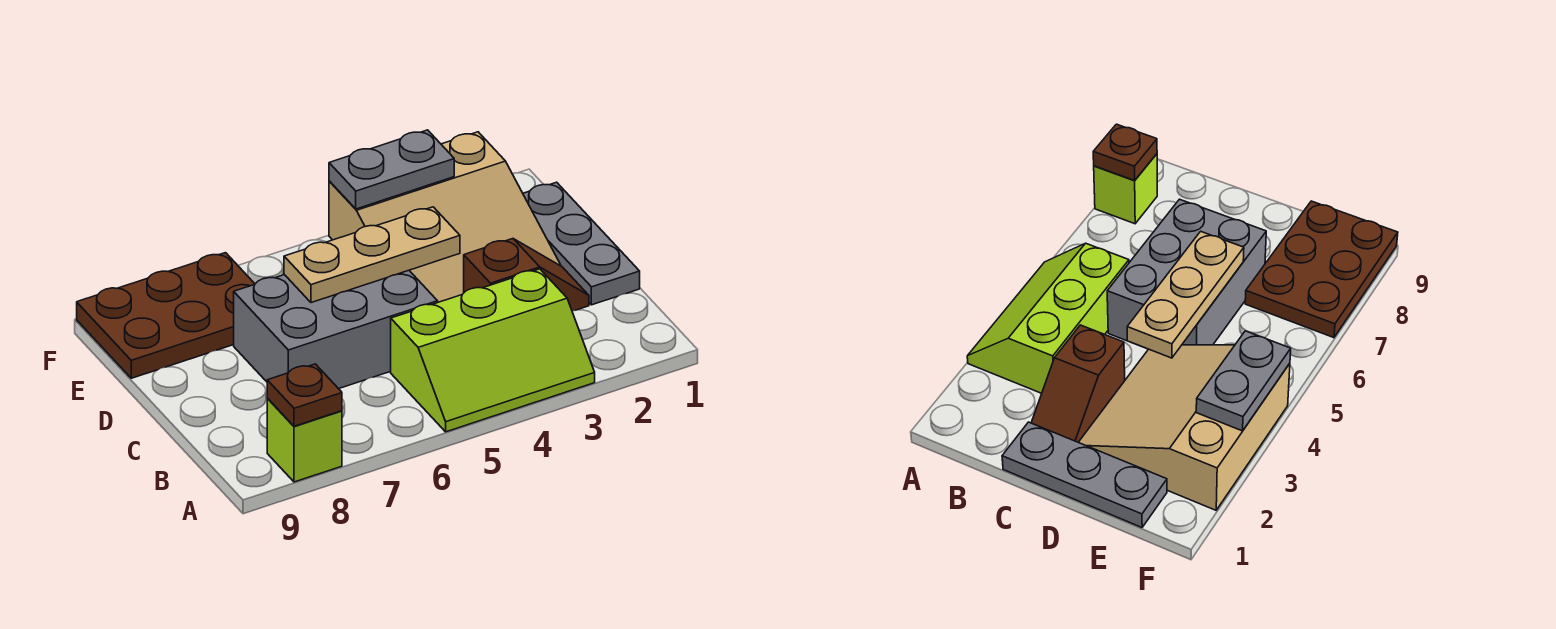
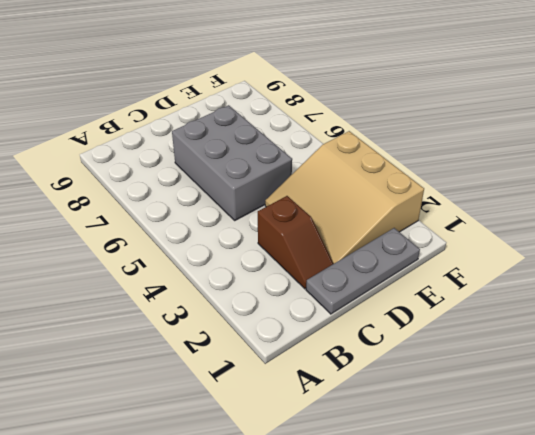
none -> lime slope A3:B5 level 1 top B
none -> lime brick A8 level 1

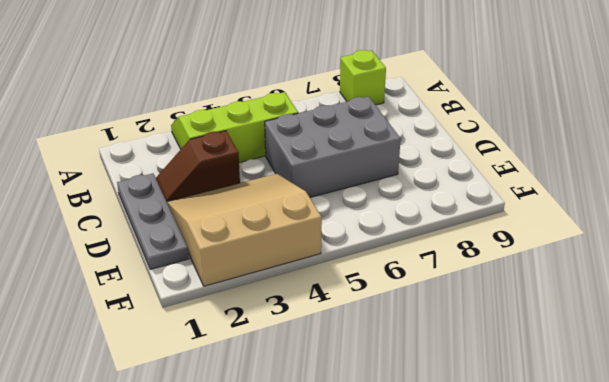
none -> brown plate E7:F9 level 1
none -> brown plate A8 level 2

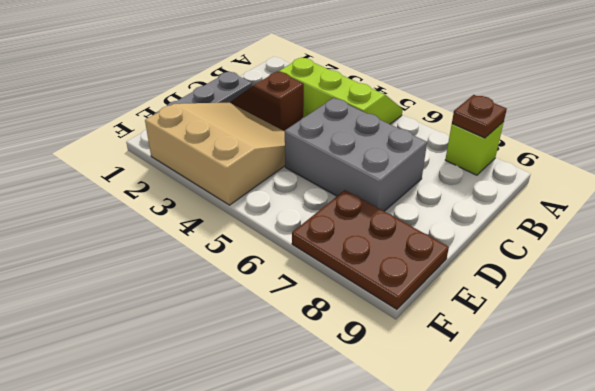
none -> tan plate D4:D6 level 2
none -> grey plate F3:F4 level 2

